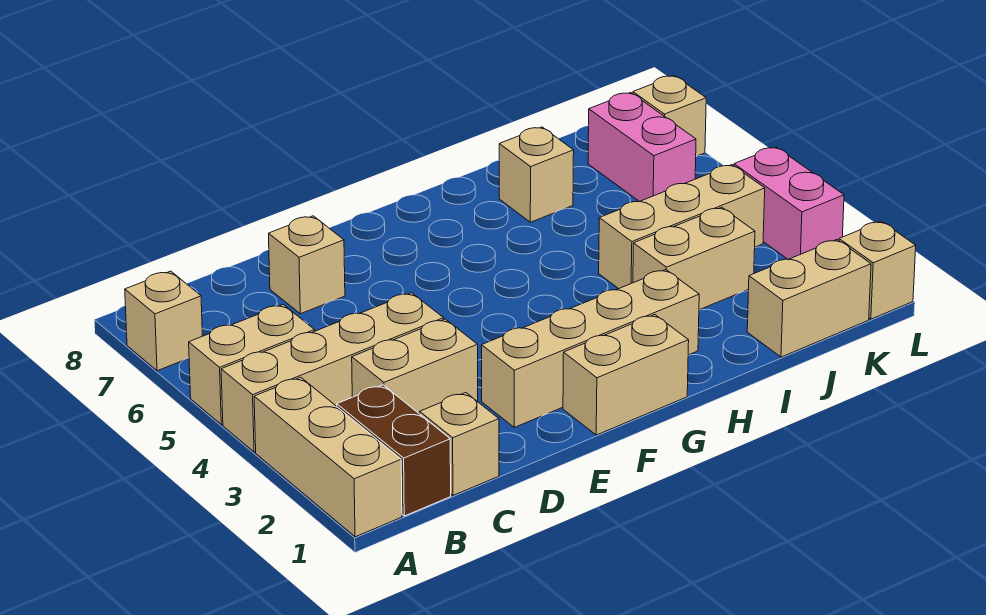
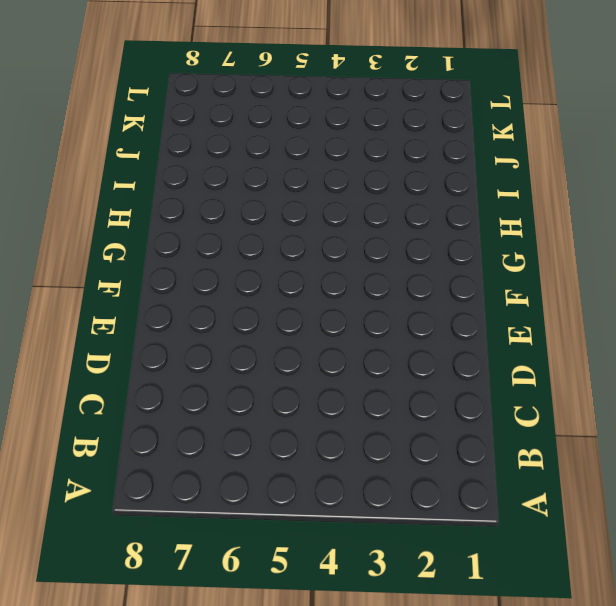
none -> tan brick A1:A3 level 1
none -> tan brick A4:D4 level 1
none -> tan brick A5:B5 level 1

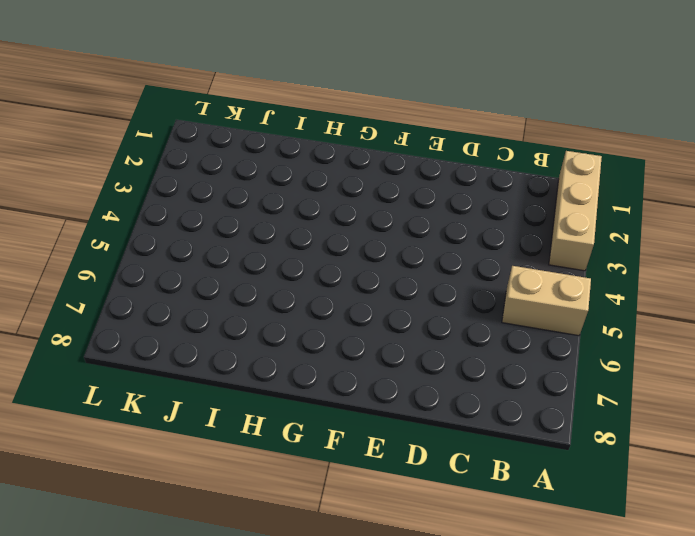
none -> tan brick A4:D4 level 1
none -> tan brick A7 level 1
none -> brown brick B1:B2 level 1

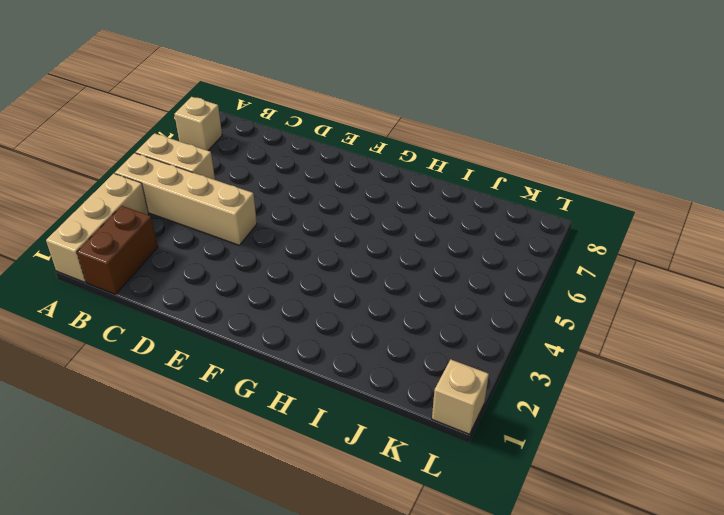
none -> tan brick C1 level 1
none -> tan brick C3:D3 level 1
none -> tan brick D7 level 1

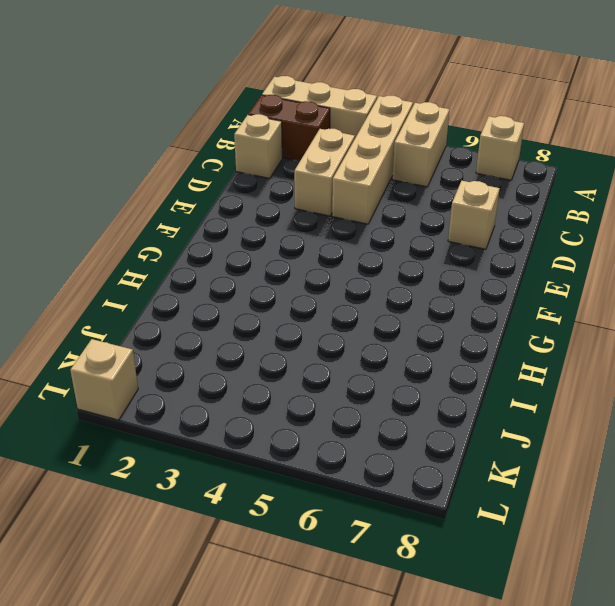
none -> tan brick E2:H2 level 1
none -> tan brick F1:G1 level 1
none -> tan brick I3:J3 level 1

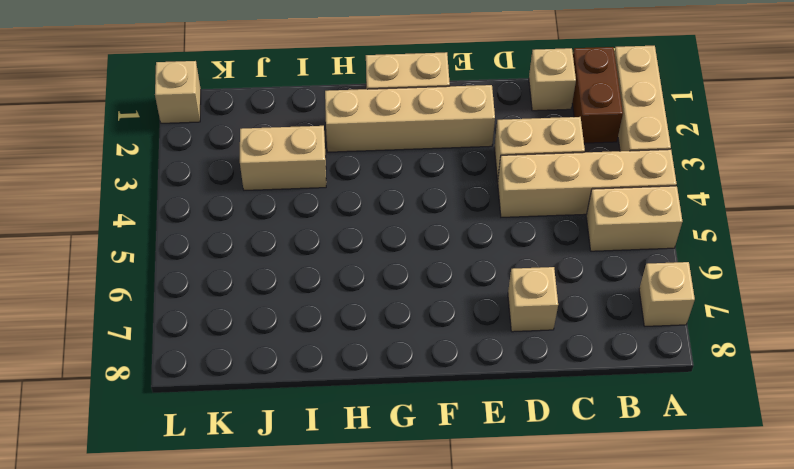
none -> tan brick I4:K4 level 1
none -> tan brick I7 level 1
none -> tan brick J1:K1 level 1

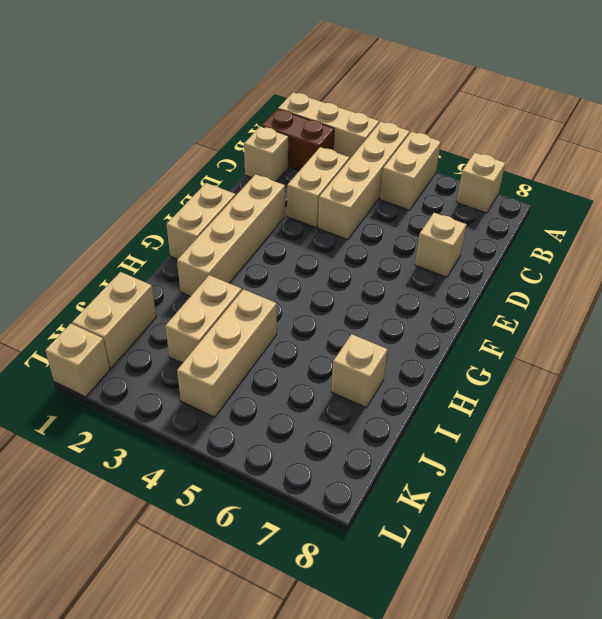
none -> pink brick K6:K7 level 1
none -> pink brick L3:L4 level 1
none -> tan brick L7 level 1

